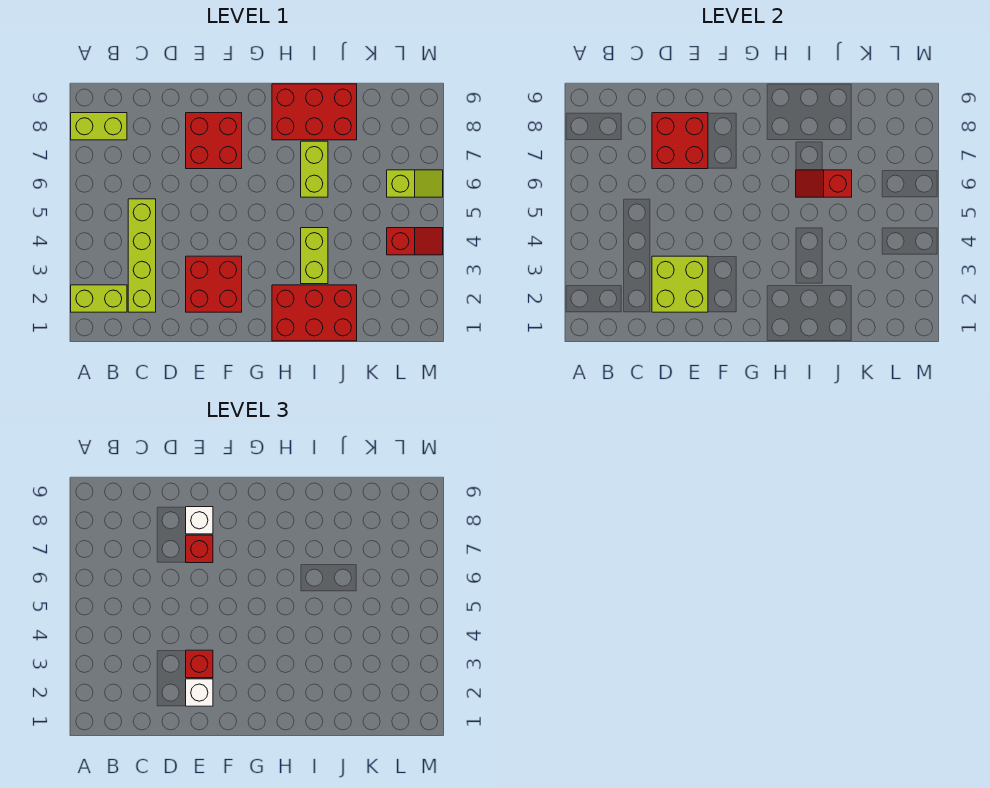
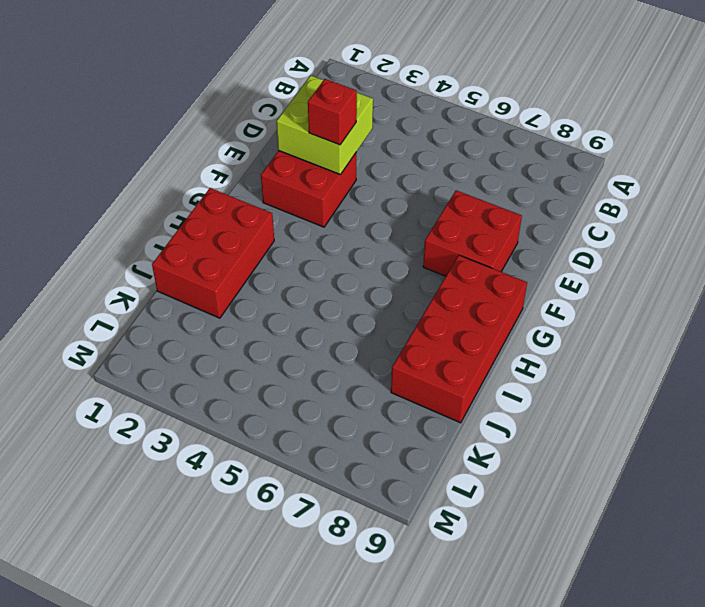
red brick G8:J9 level 1 -> red brick H8:J9 level 1
none -> lime brick A2:B2 level 1
none -> lime brick A8:B8 level 1
none -> lime brick C2:C5 level 1

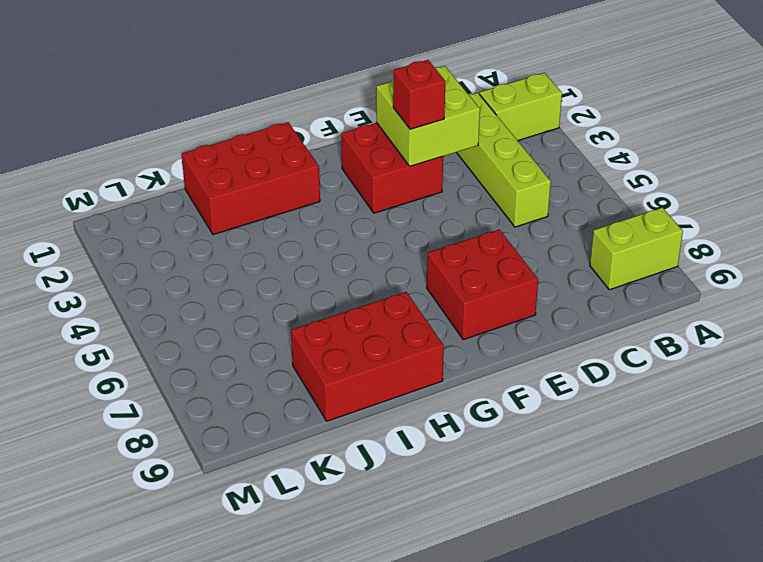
none -> lime brick I3:I4 level 1
none -> lime brick I6:I7 level 1
none -> red slope L4:M4 level 1 top L

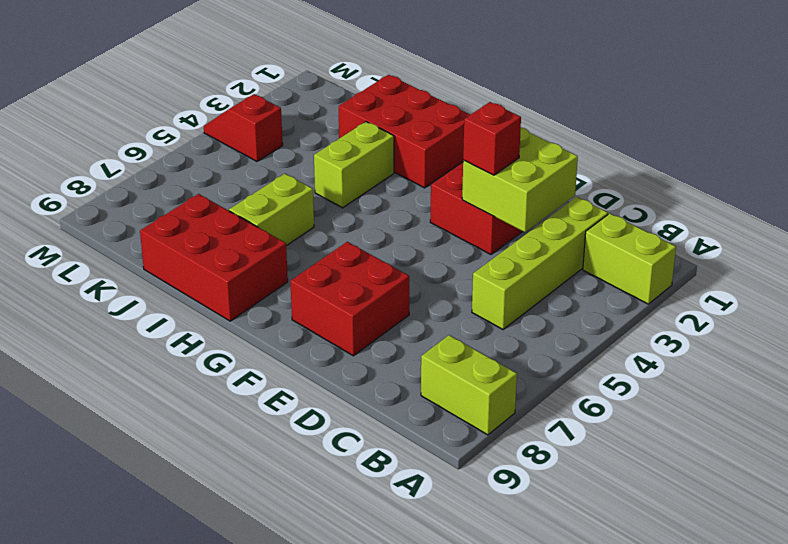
none -> lime slope L6:M6 level 1 top L
none -> red brick D7:E8 level 2
none -> red slope I6:J6 level 2 top J

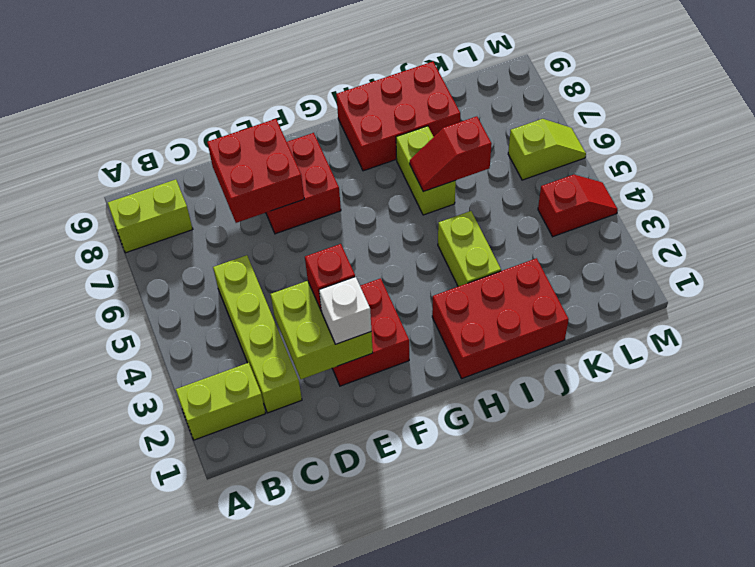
none -> red brick E7 level 3
none -> white brick E8 level 3

